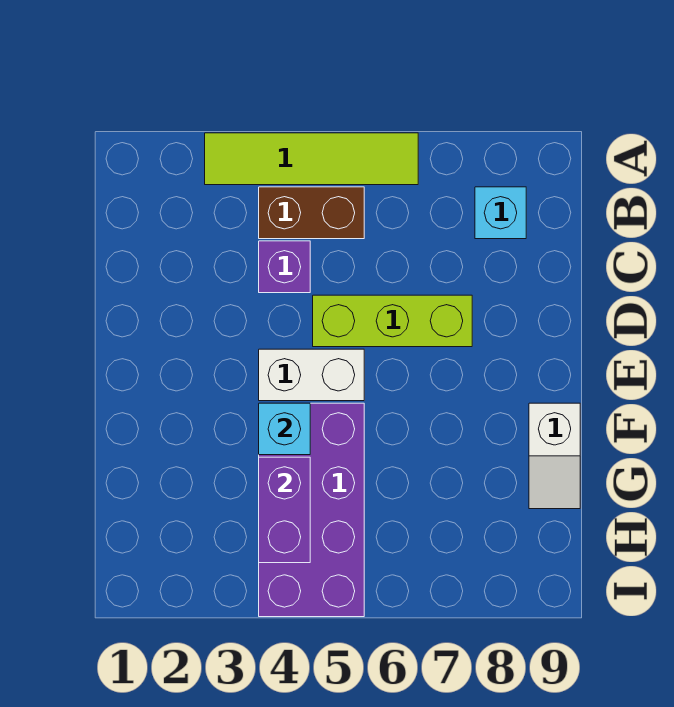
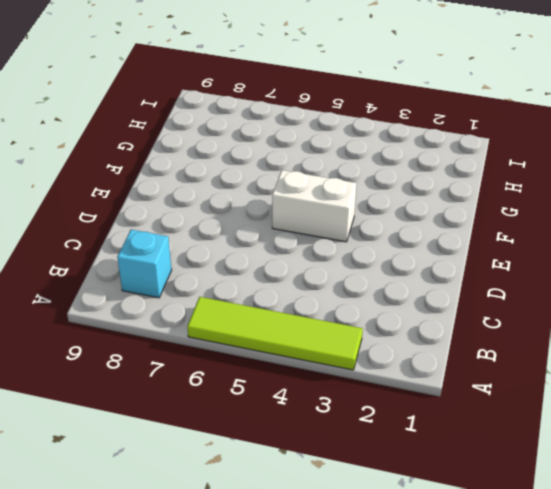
none -> brown brick B4:B5 level 1
none -> purple brick C4 level 1

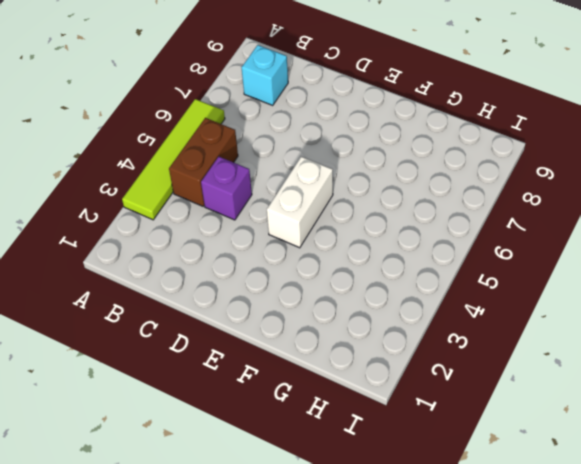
none -> lime brick D5:D7 level 1
none -> purple brick F4:I5 level 1

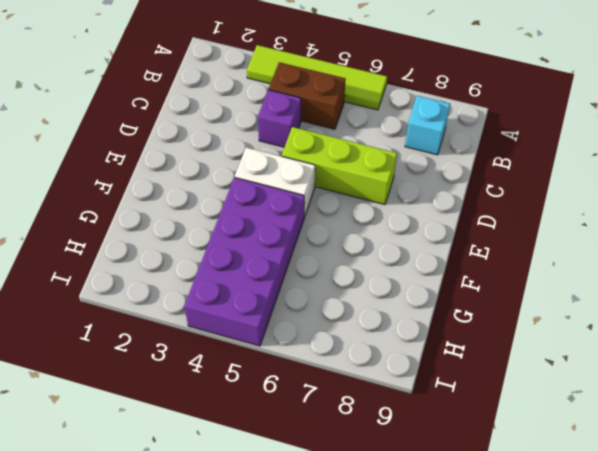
none -> white slope F9:G9 level 1 top F
none -> cyan brick F4 level 2

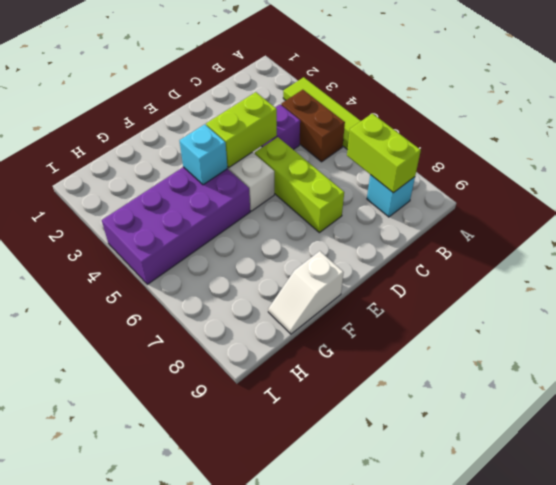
lime brick B7:B8 level 2 -> none
lime brick D4:E4 level 2 -> none
none -> purple brick G4:H4 level 2

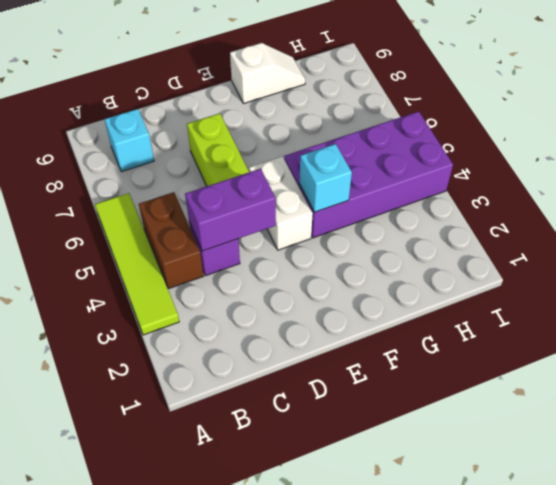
purple brick C4:D4 level 2 -> purple brick G4:H4 level 2

